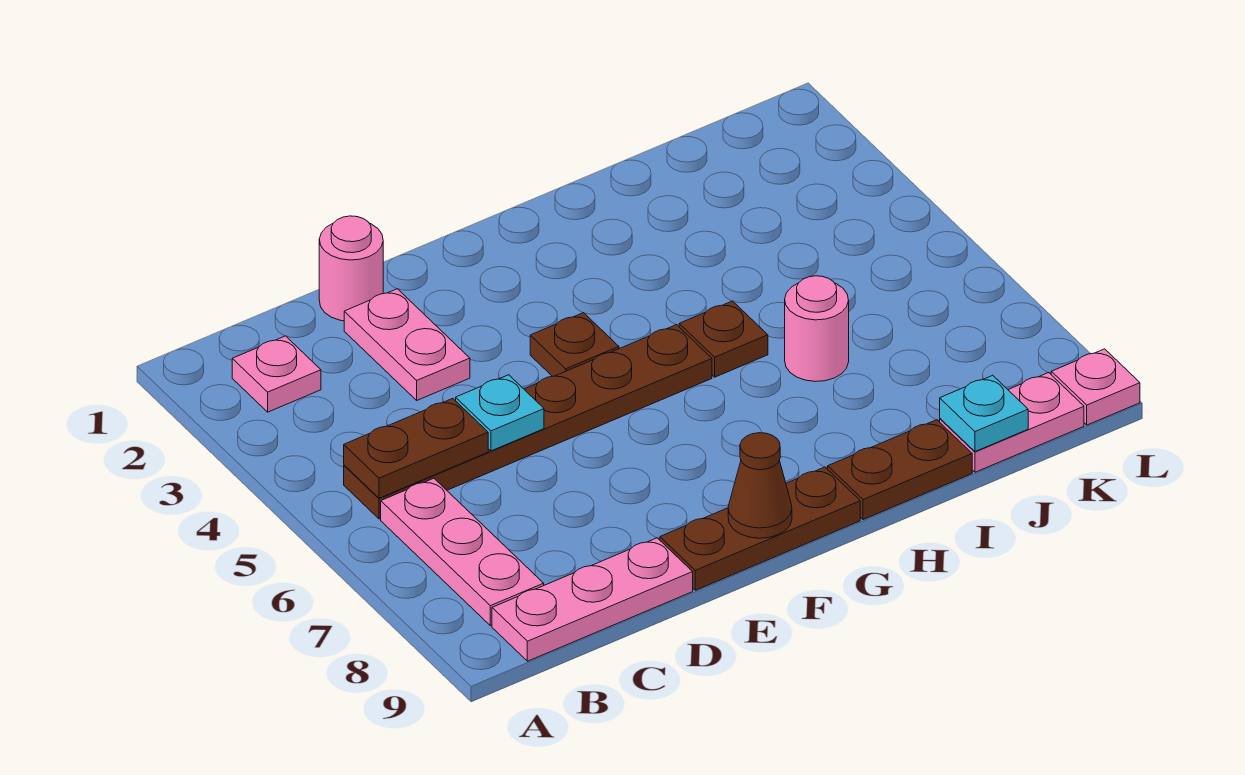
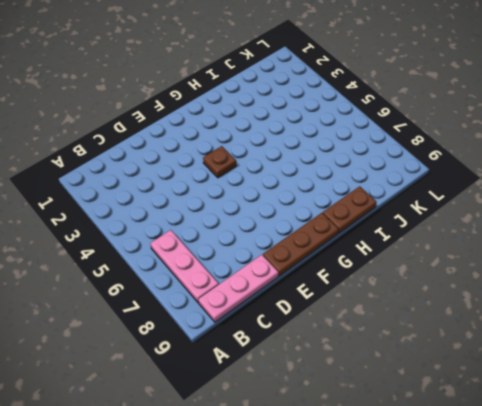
none -> pink plate B2 level 1
none -> brown plate B5:G5 level 1
none -> pink round brick D1 level 1

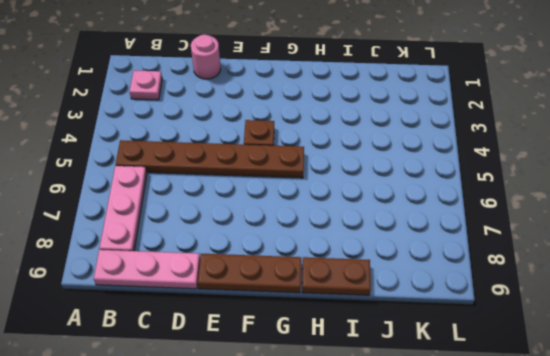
none -> pink plate D2:D3 level 1
none -> brown plate H5 level 1
none -> pink round brick I6 level 1

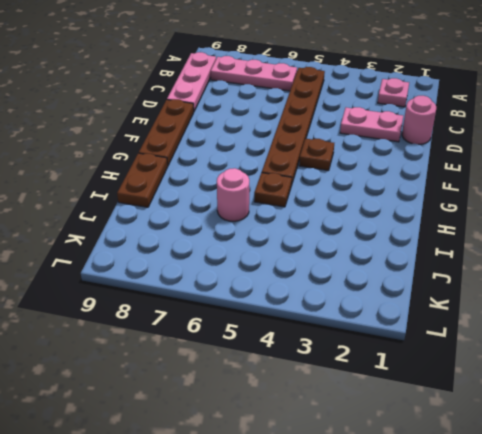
none -> pink plate J9:K9 level 1
none -> pink plate L9 level 1
none -> brown plate B5:C5 level 2

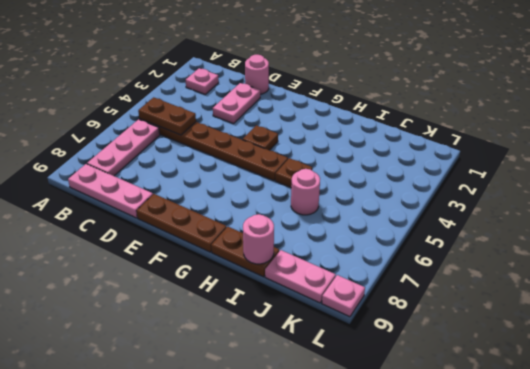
pink round brick I9 level 2 -> none
none -> cyan plate D5 level 2
none -> brown cone F9 level 2
none -> cyan plate J9 level 2

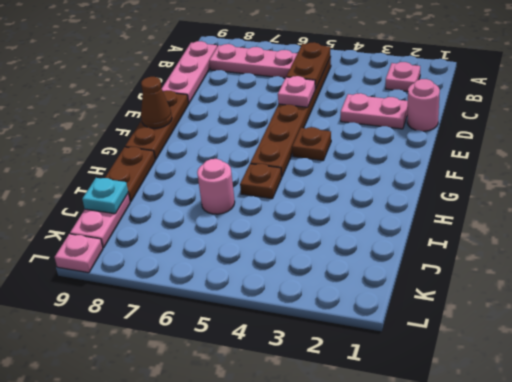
pink plate D5 level 2 -> cyan plate D5 level 2

